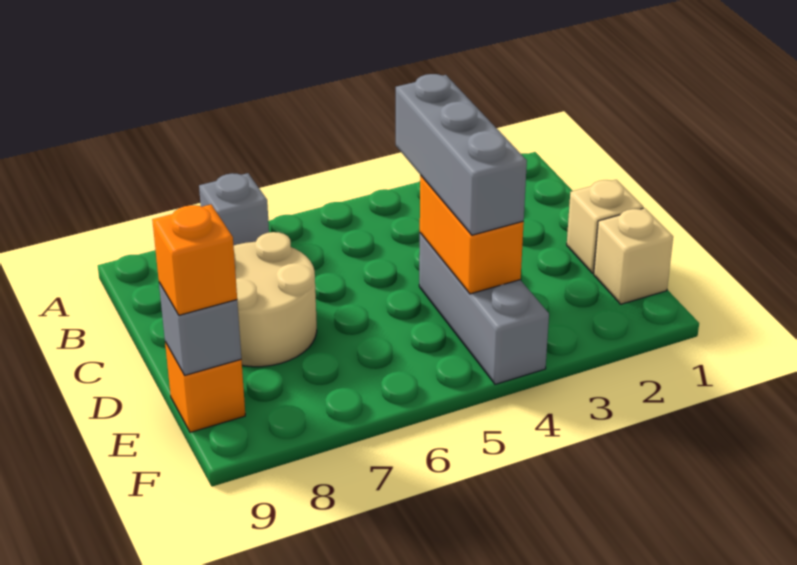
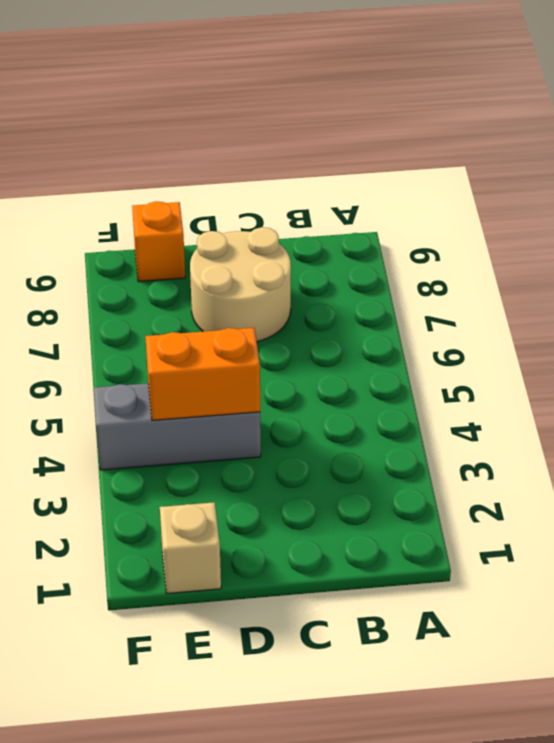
none -> grey brick A7 level 1
none -> tan brick D1 level 1

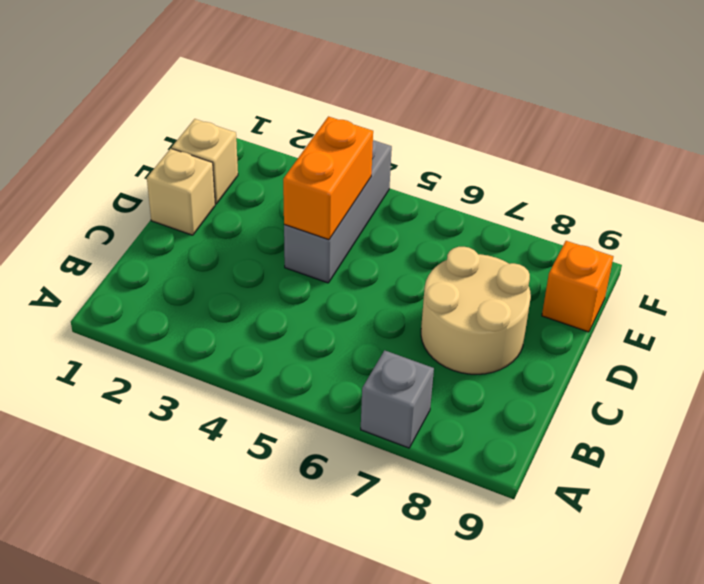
none -> grey brick E9 level 2
none -> grey brick C4:E4 level 3

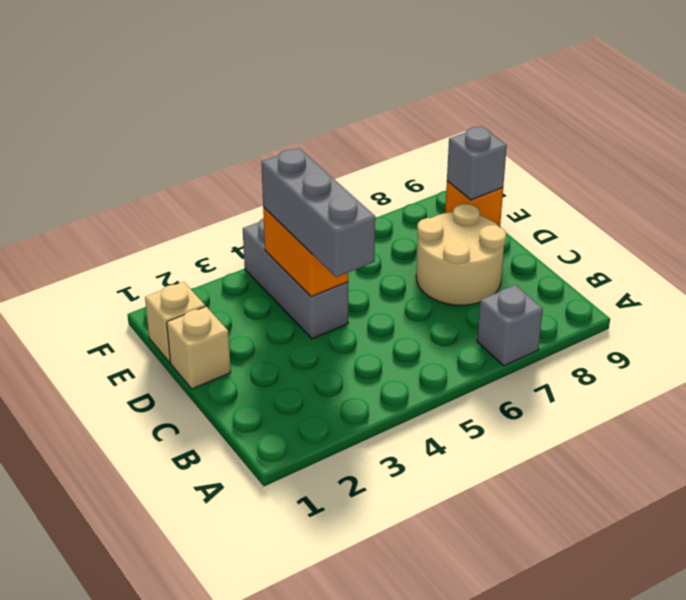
none -> orange brick E9 level 3

